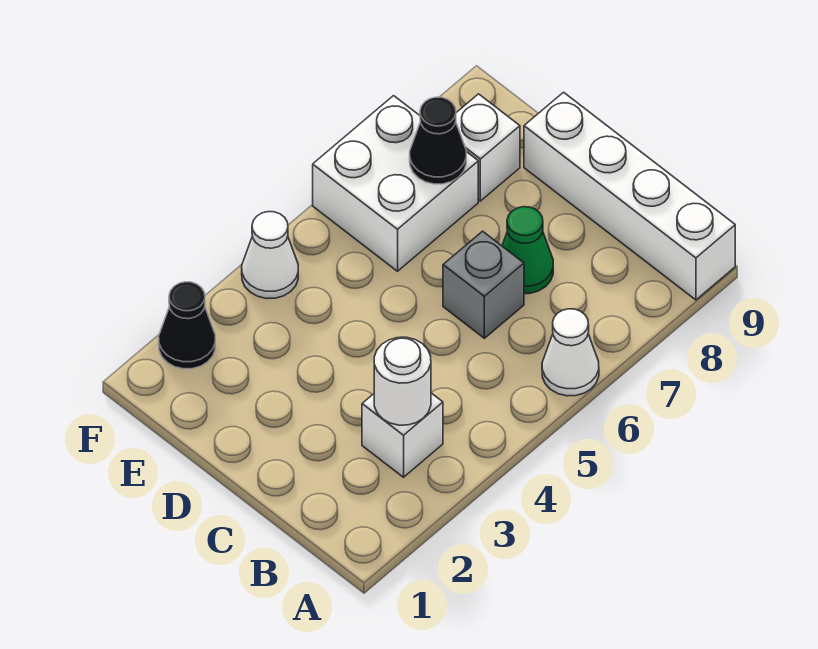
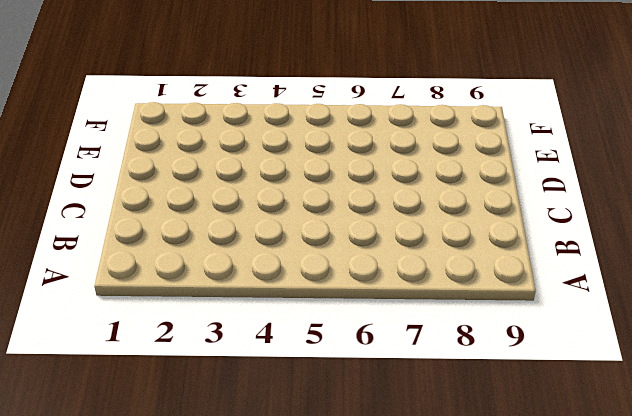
none -> white cone A6 level 1
none -> white brick A9:D9 level 1

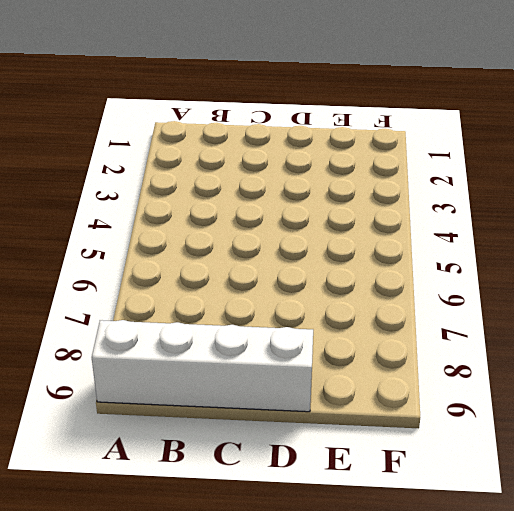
none -> white cone A6 level 1
none -> white brick B3 level 1

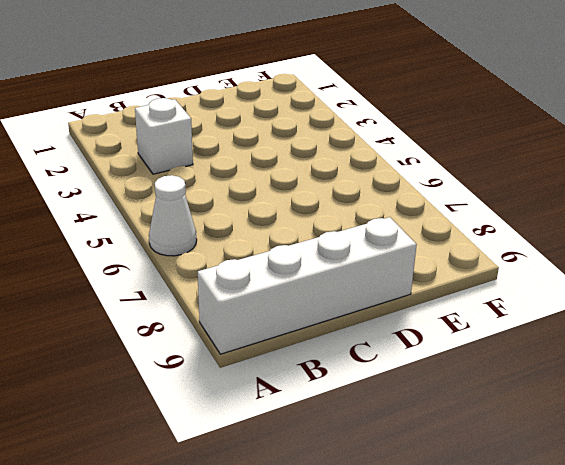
none -> grey brick C6 level 1
none -> green cone C7 level 1

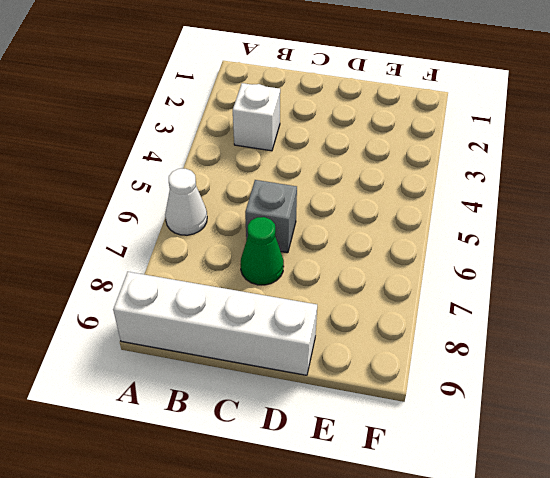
none -> white brick E6:F7 level 1
none -> white brick E8 level 1

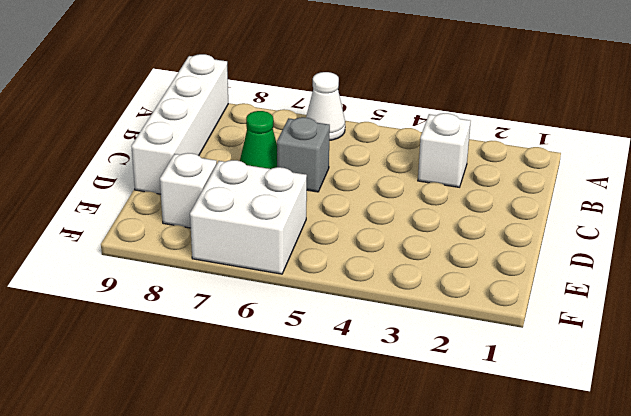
none -> black cone F2 level 1
none -> white cone F4 level 1

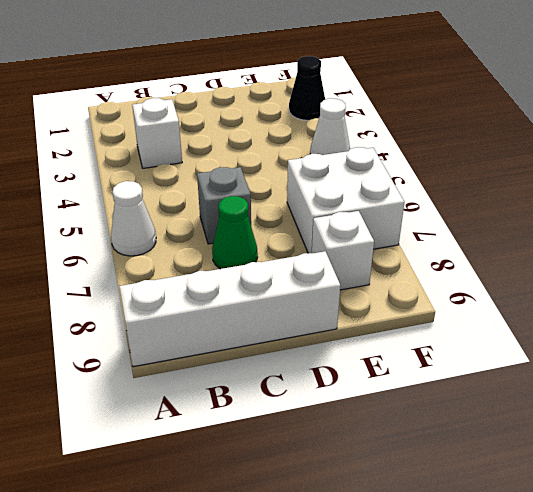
none -> white round brick B3 level 2
none -> black cone E7 level 2

